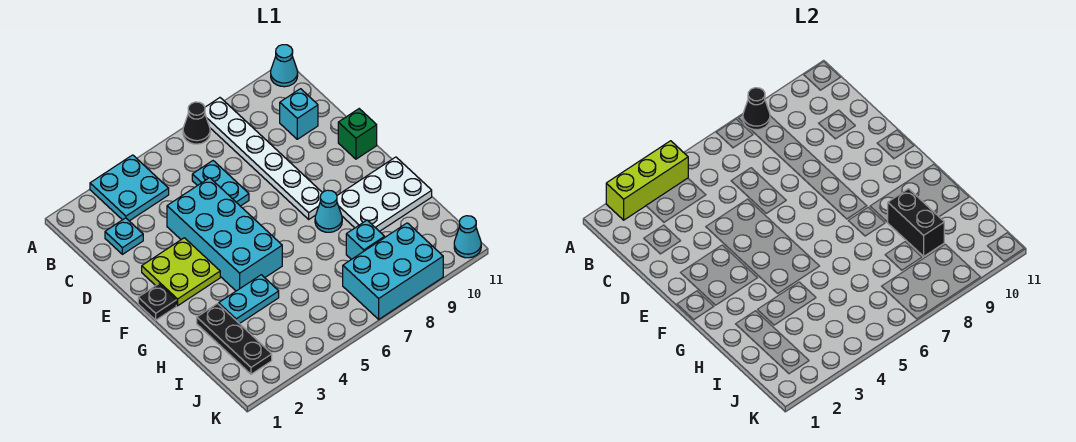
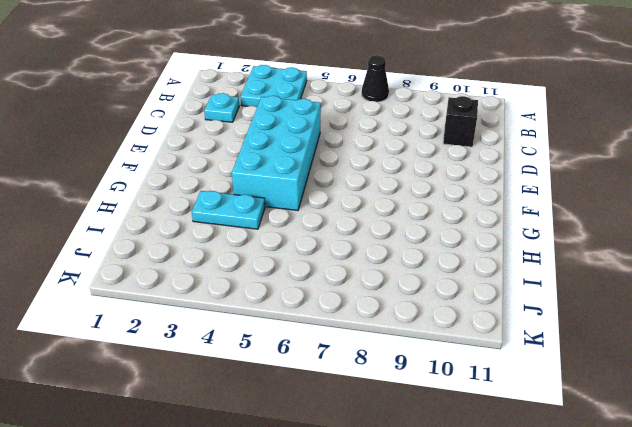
black brick C10 level 1 -> cyan brick C10 level 1
none -> white plate A8:F8 level 1
none -> cyan cone A11 level 1
none -> cyan plate C6:D6 level 1

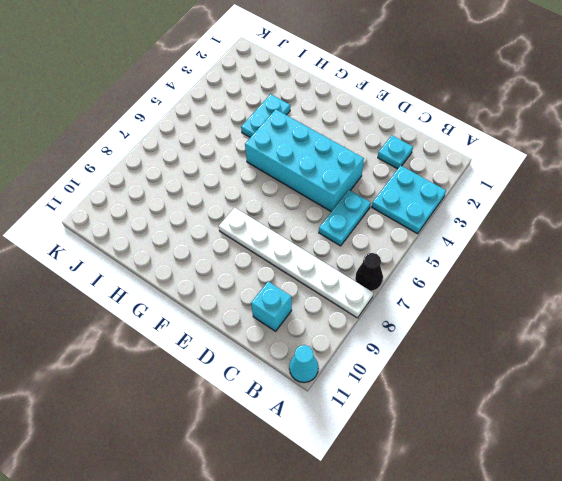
cyan plate C5:C6 level 1 -> cyan plate C6:D6 level 1
none -> lime plate E2:F3 level 1
none -> green brick E11 level 1
none -> black plate F1 level 1

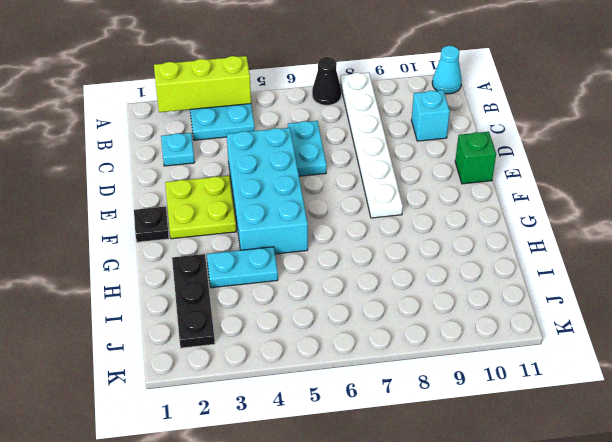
none -> cyan cone G8 level 1
none -> white plate G9:H11 level 1
none -> cyan brick I8 level 1

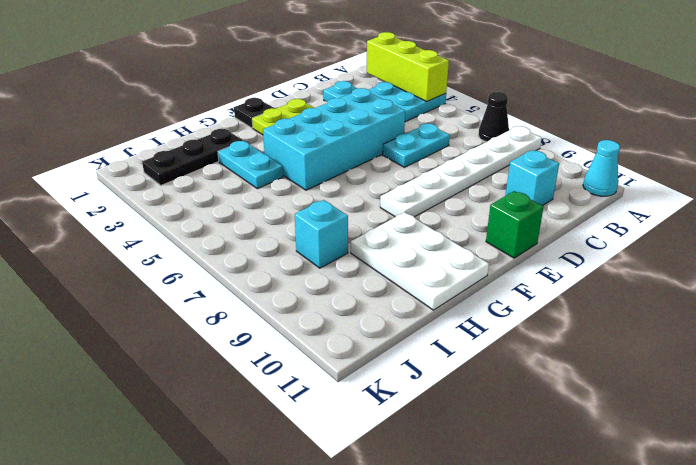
none -> cyan cone G8 level 1
none -> cyan brick J7:K9 level 1
none -> cyan cone K11 level 1

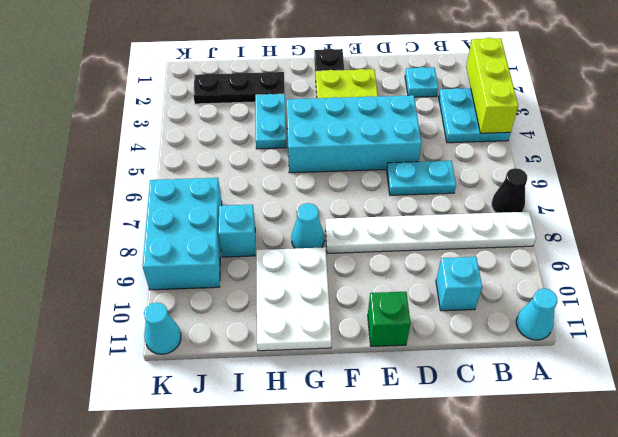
none -> black cone A8 level 2
none -> black brick H9:I9 level 2

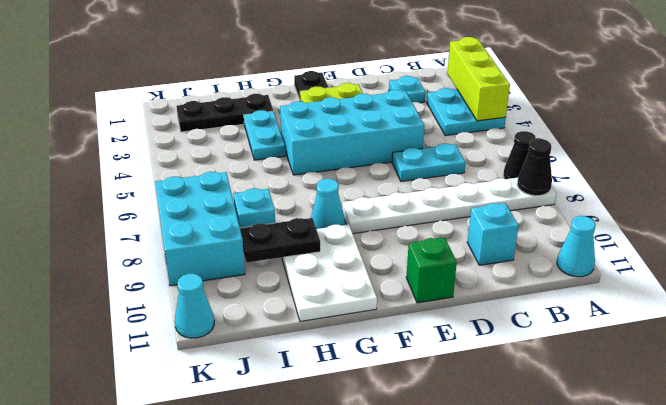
black plate H9:I9 level 2 -> black brick H9:I9 level 2

